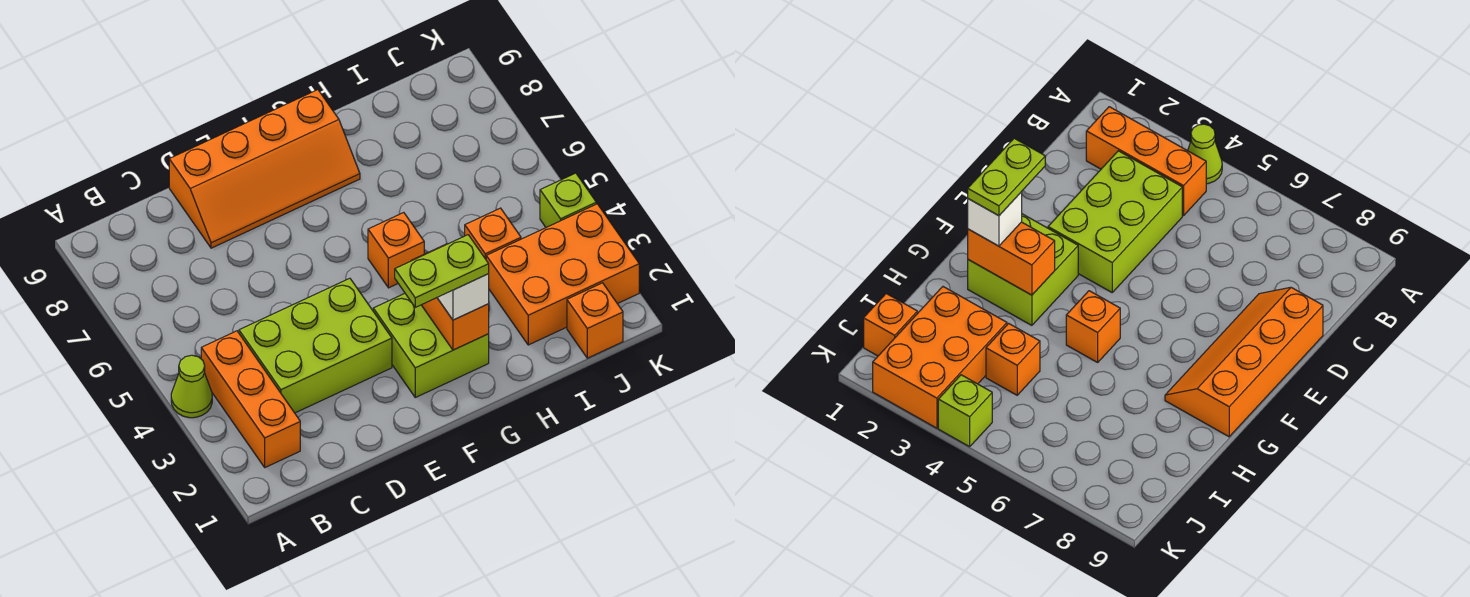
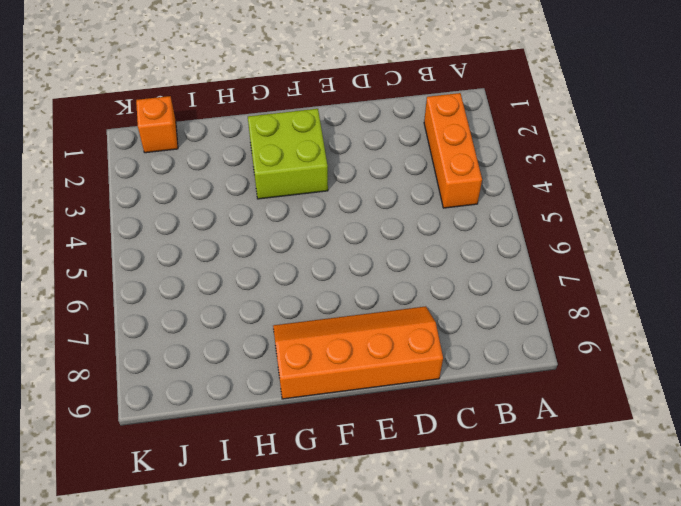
none -> lime cone A4 level 1
none -> lime brick C3:E4 level 1
none -> orange brick G5 level 1

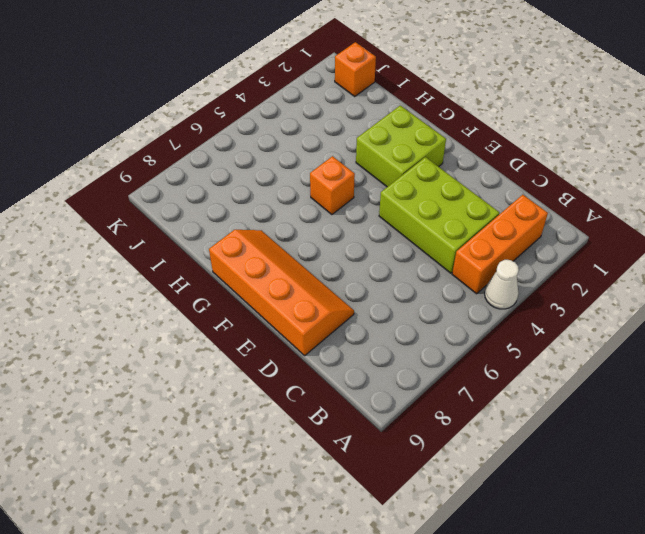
white cone A4 level 1 -> lime cone A4 level 1
none -> orange brick I2:K3 level 1
none -> orange brick I4 level 1
none -> lime brick K4 level 1

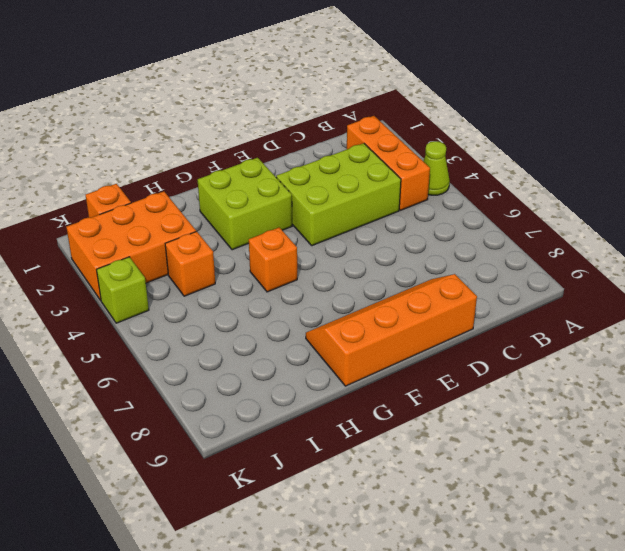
none -> orange brick G2:G3 level 2
none -> white brick G2 level 3
none -> lime plate F2:G2 level 4

